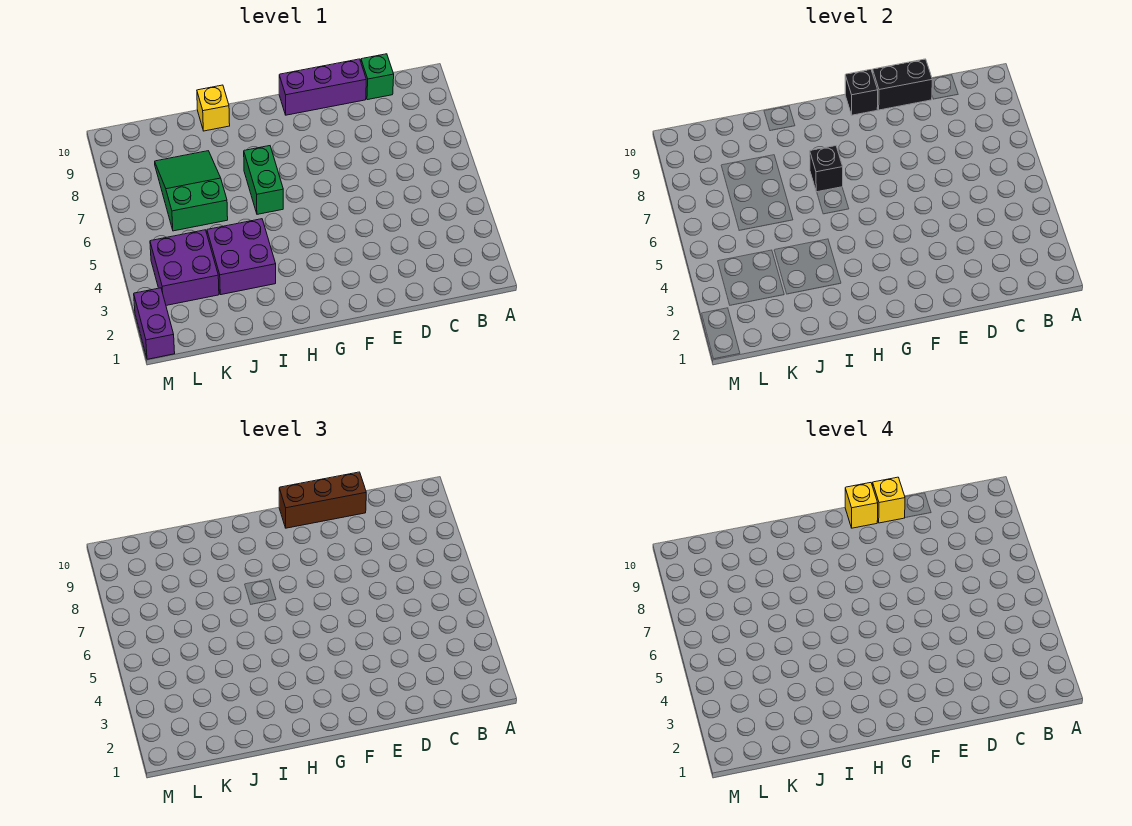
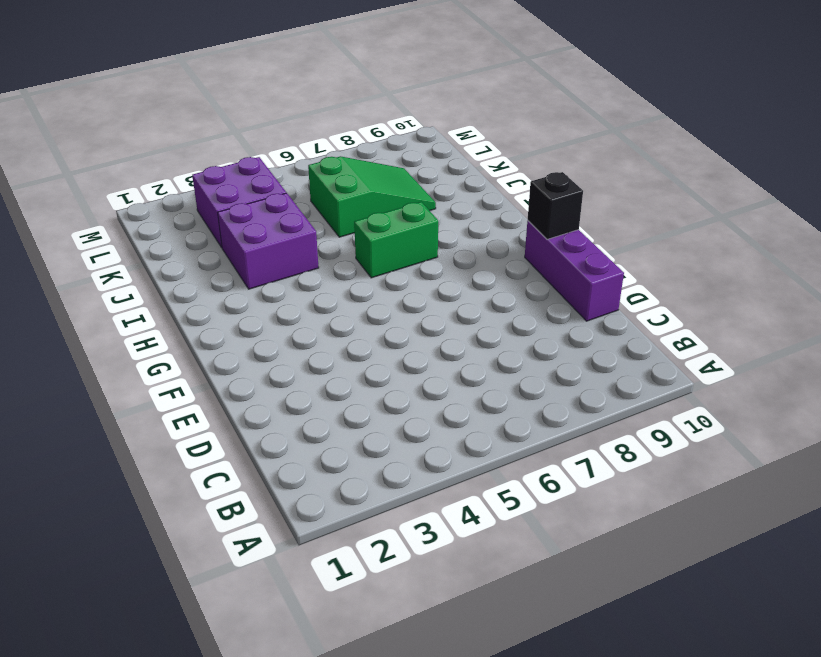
none -> green brick C10 level 1
none -> yellow brick I10 level 1
none -> purple brick M1:M2 level 1

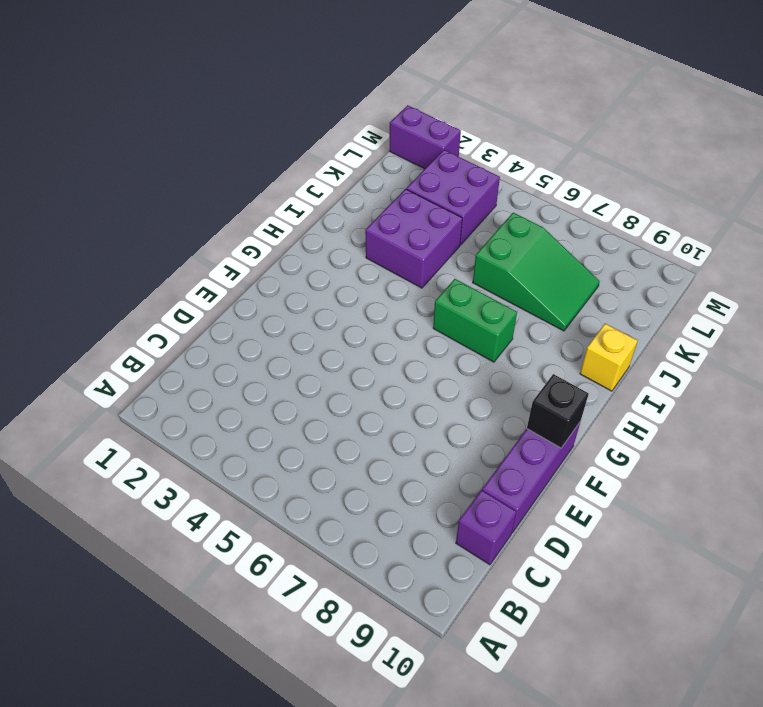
purple brick C10 level 1 -> green brick C10 level 1
none -> black brick D10:E10 level 2
none -> black brick H7 level 2
none -> brown brick D10:F10 level 3

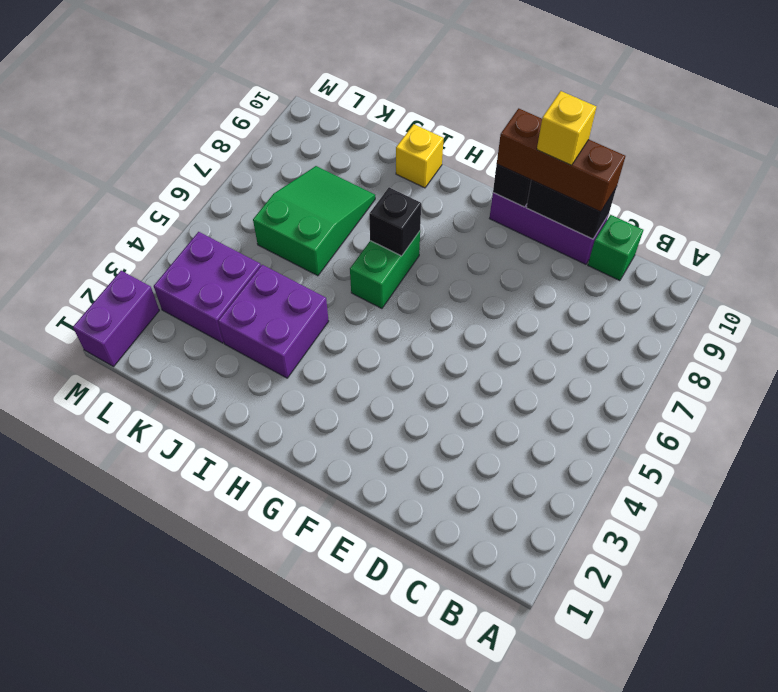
none -> yellow brick F10 level 4

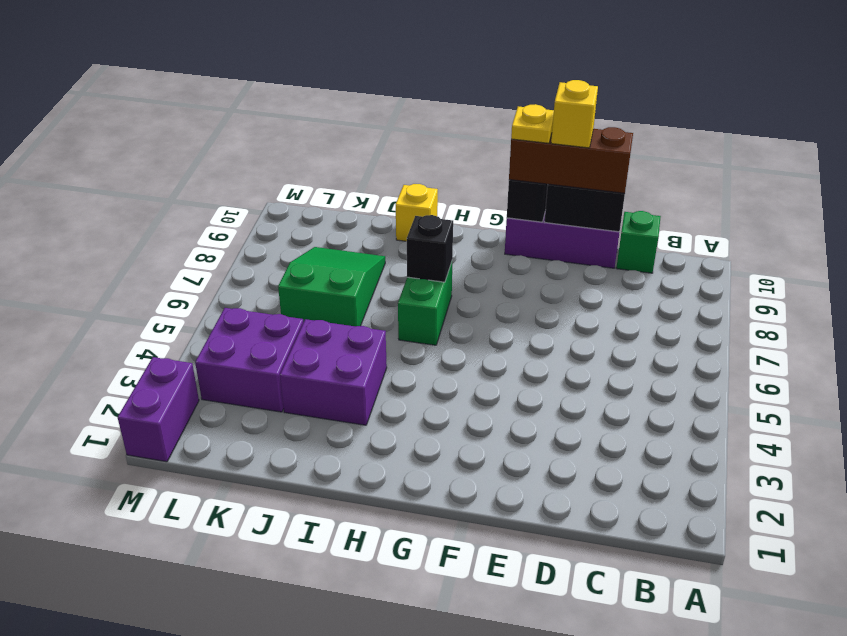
yellow plate F10 level 4 -> yellow brick F10 level 4

